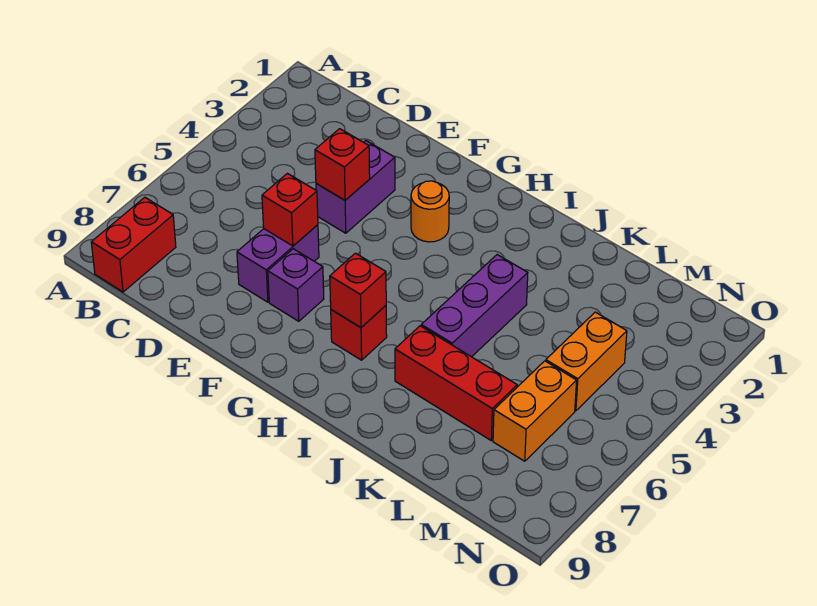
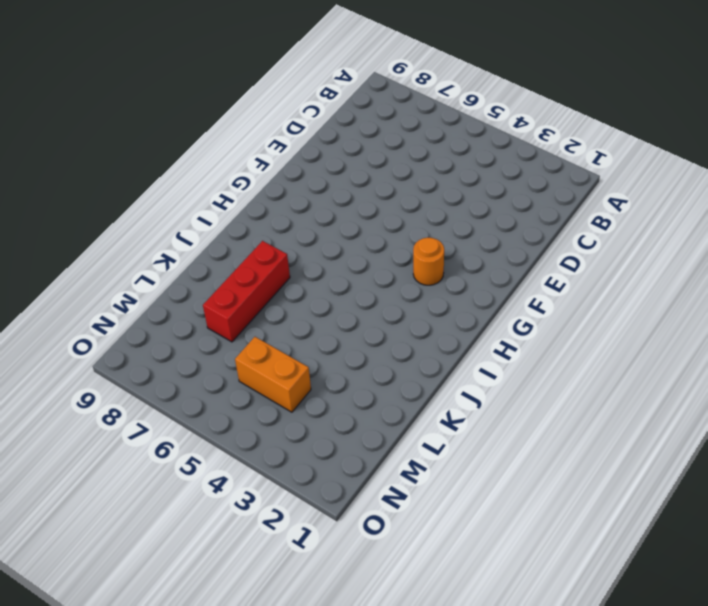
none -> red brick B8:B9 level 1
none -> purple brick E3:E4 level 1
none -> purple brick E6:E7 level 1

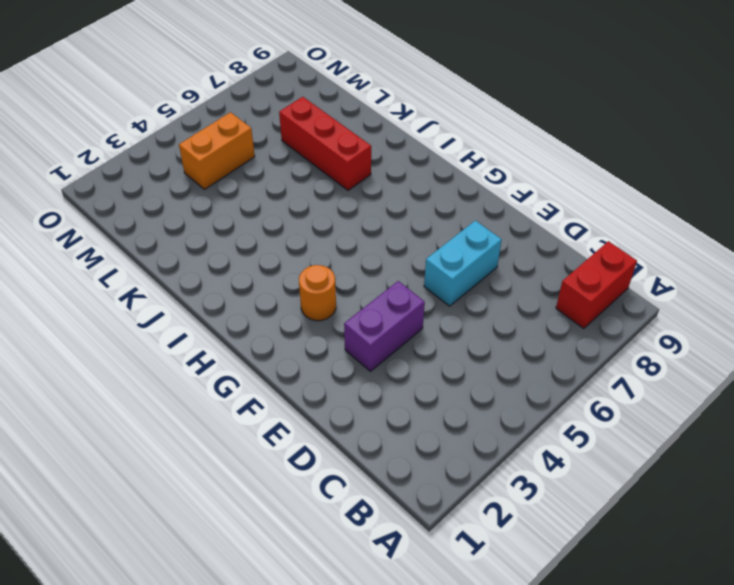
cyan brick E6:E7 level 1 -> purple brick E6:E7 level 1
none -> purple brick F7 level 1
none -> red brick H7 level 1
none -> purple brick J4:J6 level 1

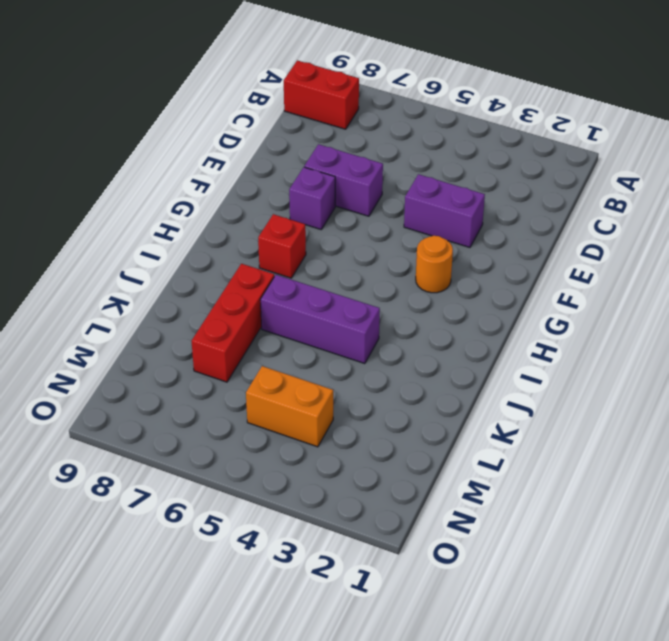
none -> orange brick M6:M7 level 1
none -> red brick E4 level 2
none -> red brick E6 level 2

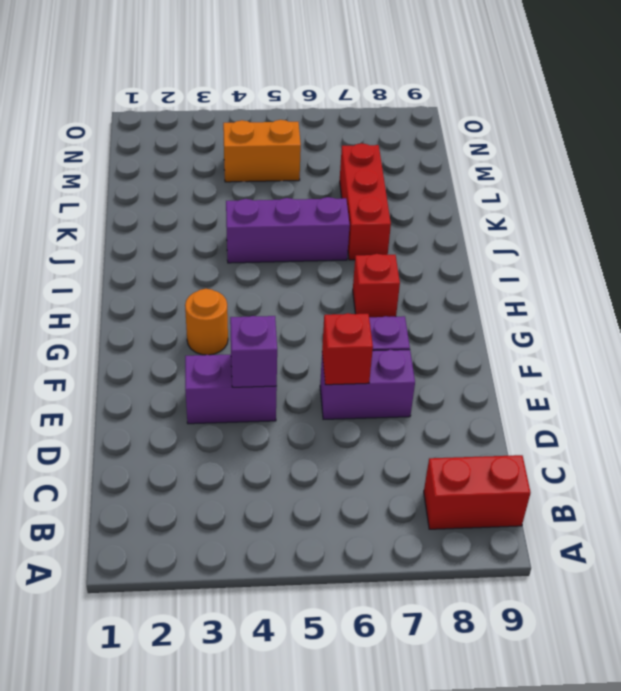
purple brick E4 level 2 -> red brick E4 level 2
none -> orange brick M6:M7 level 1
none -> red brick H7 level 2

